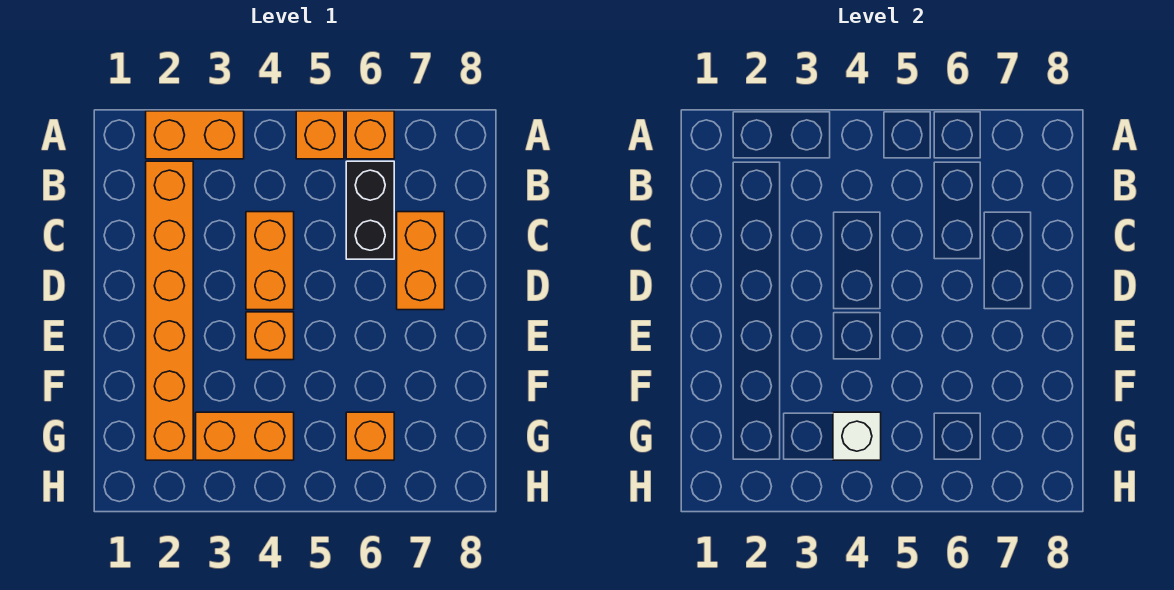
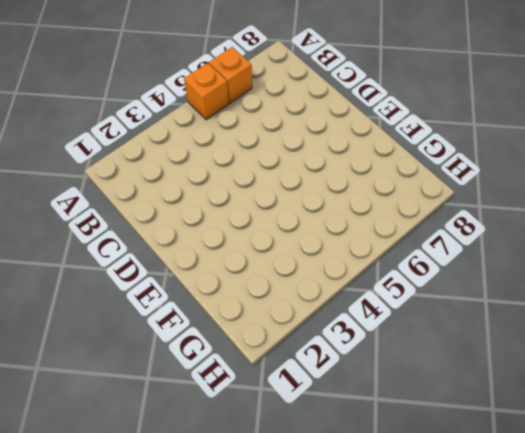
none -> orange brick A2:A3 level 1
none -> orange brick B2:G2 level 1

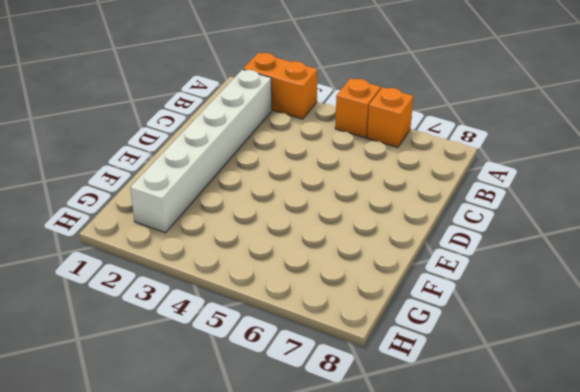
white brick B2:G2 level 1 -> orange brick B2:G2 level 1
none -> black brick B6:C6 level 1
none -> orange brick C4:D4 level 1

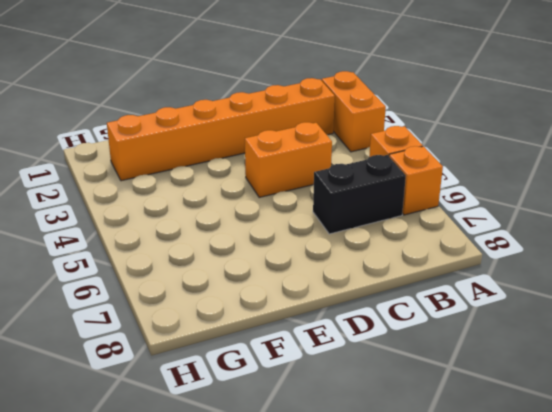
none -> orange brick C7:D7 level 1
none -> orange brick E4 level 1

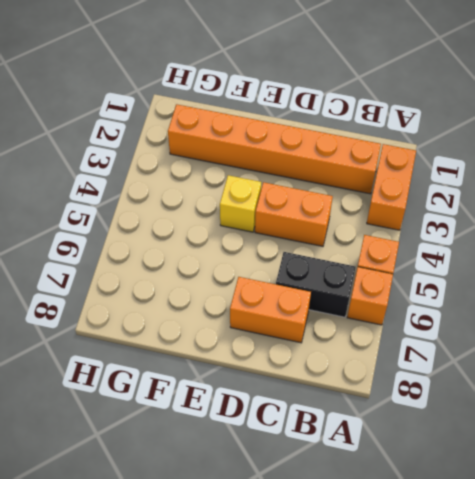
yellow brick E4 level 1 -> orange brick E4 level 1
none -> orange brick G3:G4 level 1
none -> orange brick G6 level 1

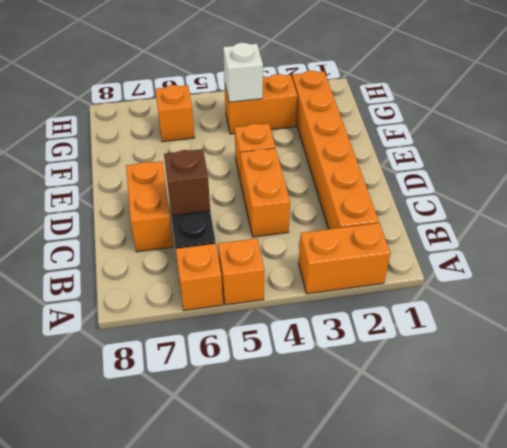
brown brick C6 level 2 -> none

